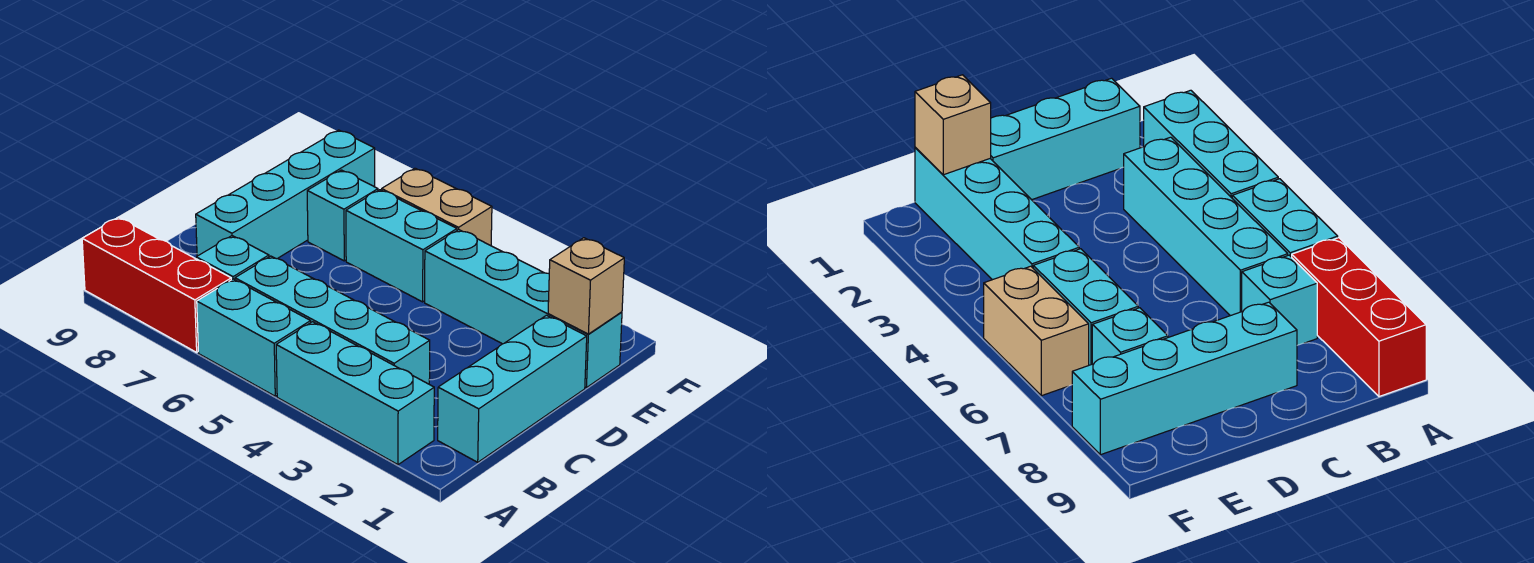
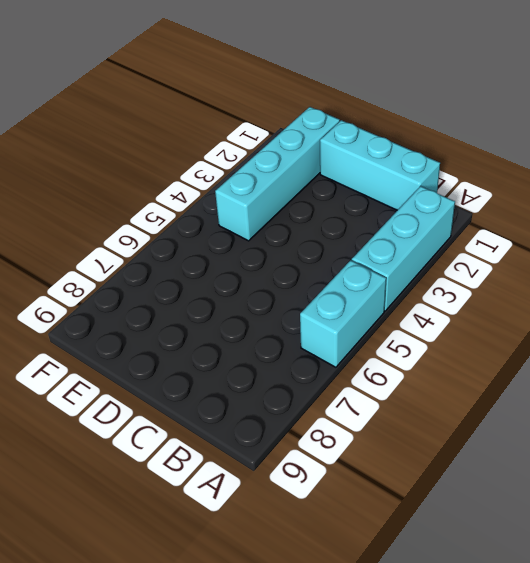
none -> red brick A7:A9 level 1
none -> cyan brick B3:B6 level 1
none -> cyan brick B7 level 1

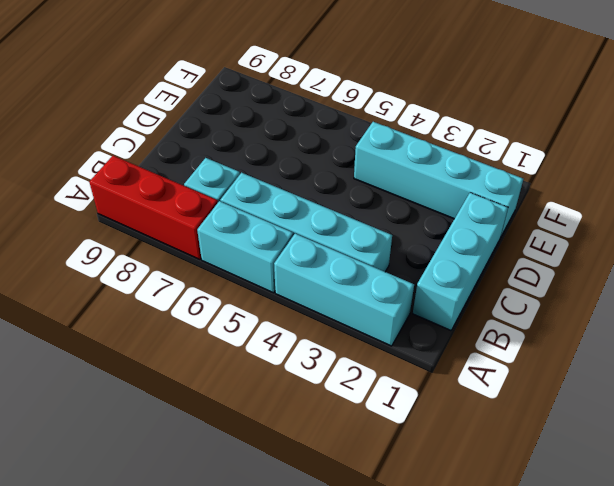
none -> cyan brick C8:F8 level 1
none -> cyan brick E5:E6 level 1
none -> cyan brick E7 level 1

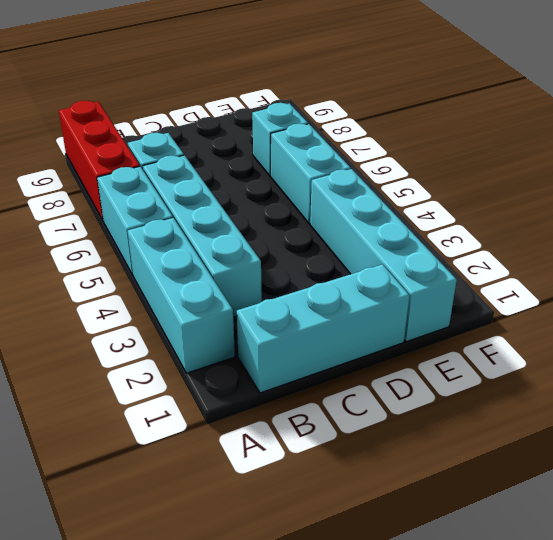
none -> cyan brick C8:F8 level 1
none -> tan brick F5:F6 level 1
none -> tan brick E1 level 2

